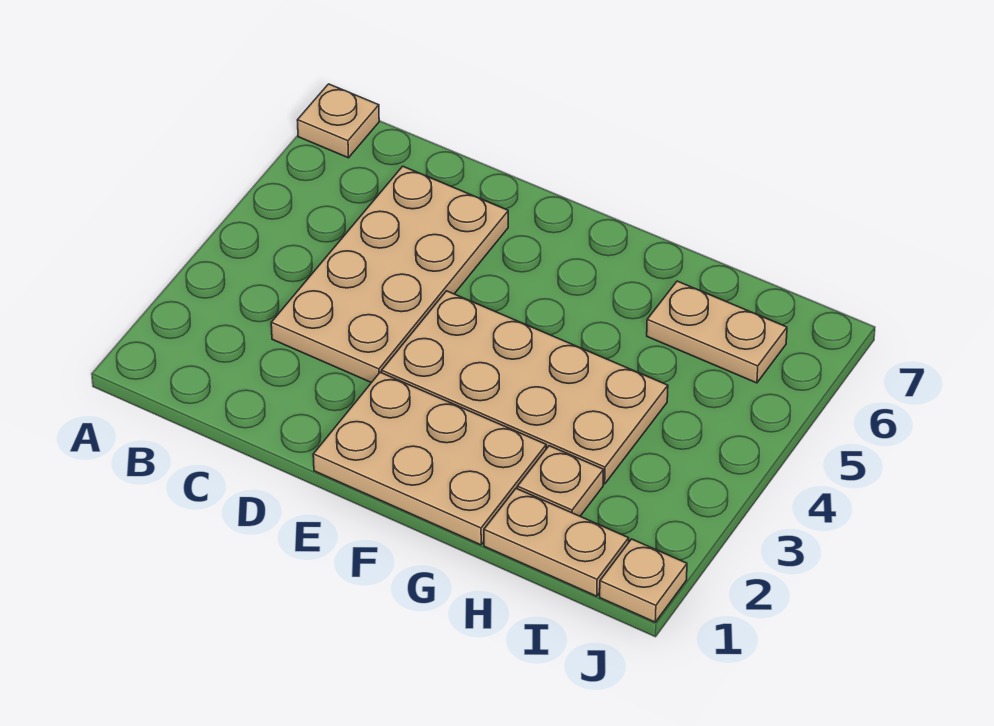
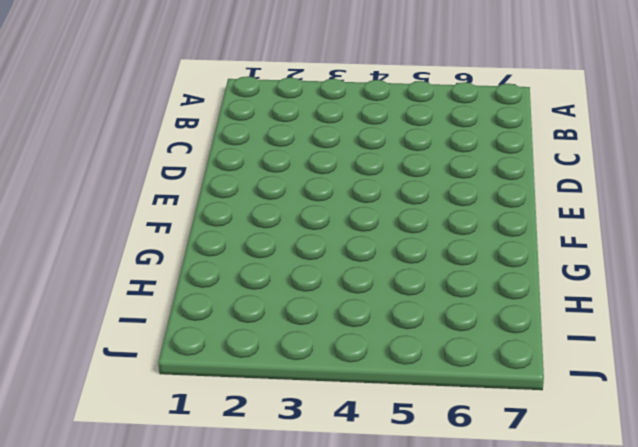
none -> tan plate A7 level 1
none -> tan plate C3:D6 level 1

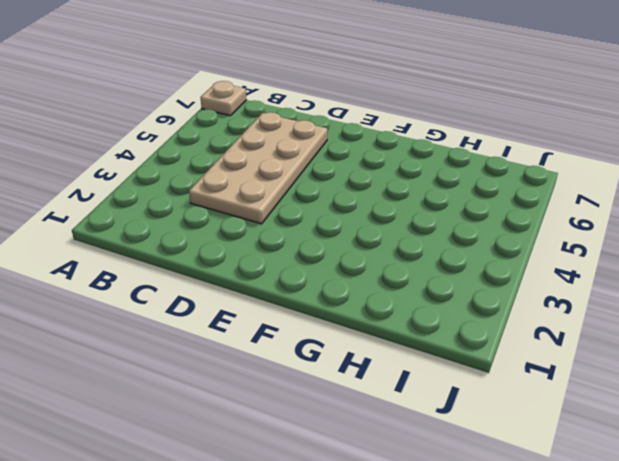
none -> tan plate E1:G2 level 1
none -> tan plate E3:H4 level 1

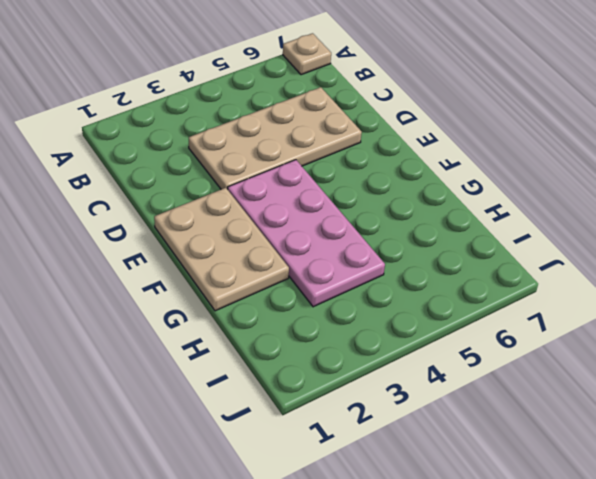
pink plate E3:H4 level 1 -> tan plate E3:H4 level 1
none -> tan plate H1:I1 level 1
none -> tan plate H2 level 1

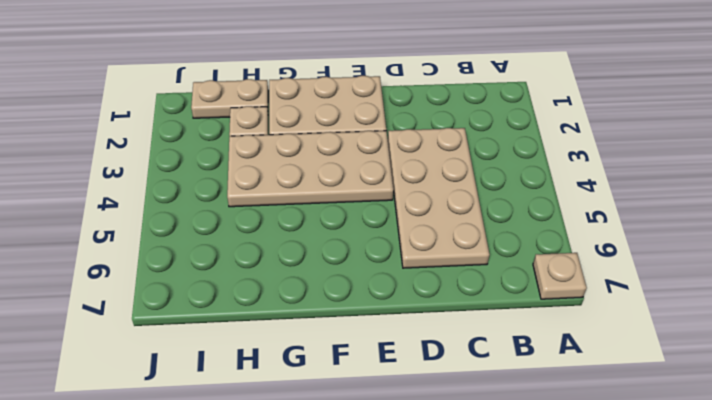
none -> tan plate H6:I6 level 1
none -> tan plate J1 level 1

